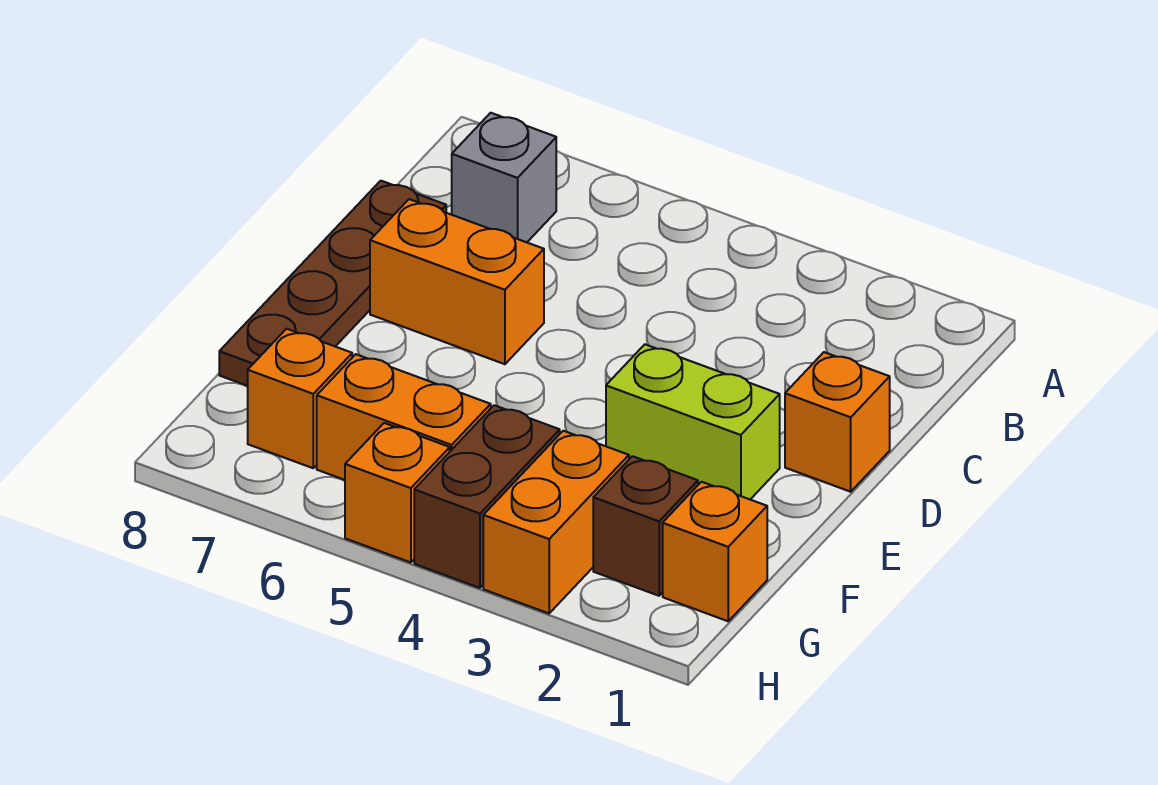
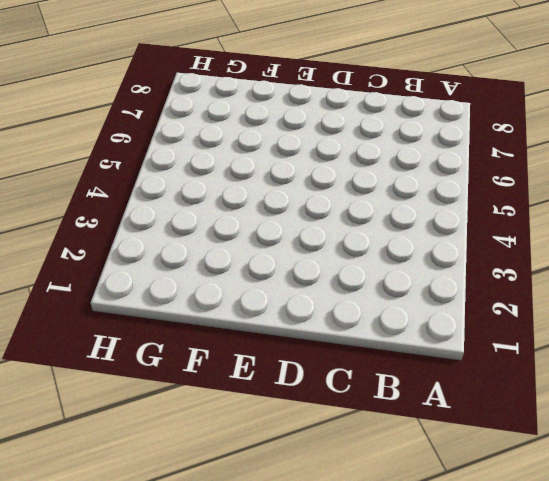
none -> grey brick B7 level 1
none -> brown plate C8:F8 level 1
none -> orange brick D1 level 1

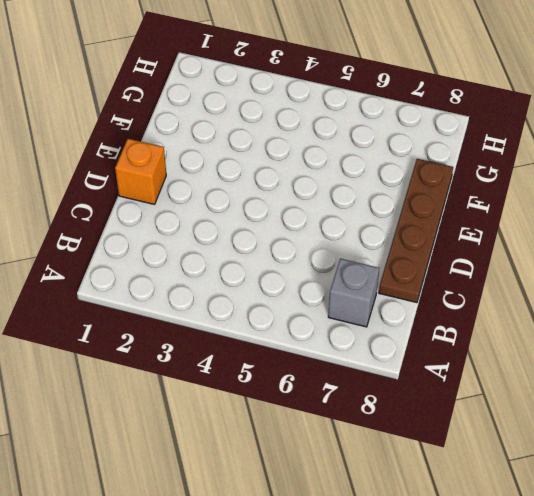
none -> orange brick D6:D7 level 1
none -> lime brick E2:E3 level 1
none -> orange brick G1 level 1

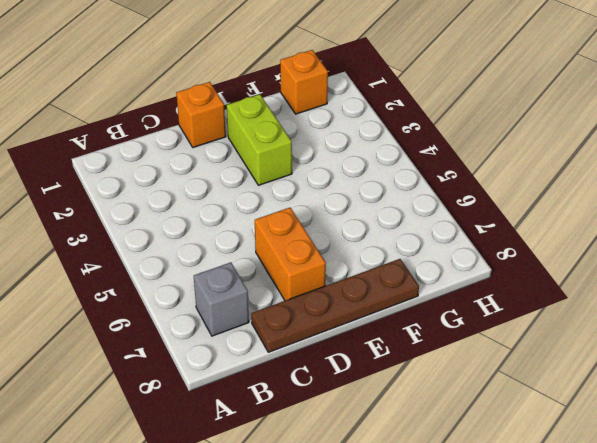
none -> brown brick G2 level 1
none -> orange brick G3:H3 level 1
none -> brown brick G4:H4 level 1

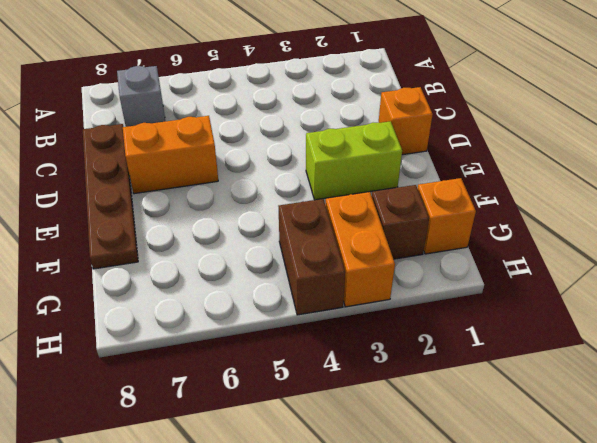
none -> orange brick G5:G6 level 1
none -> orange brick G7 level 1
none -> orange brick H5 level 1

